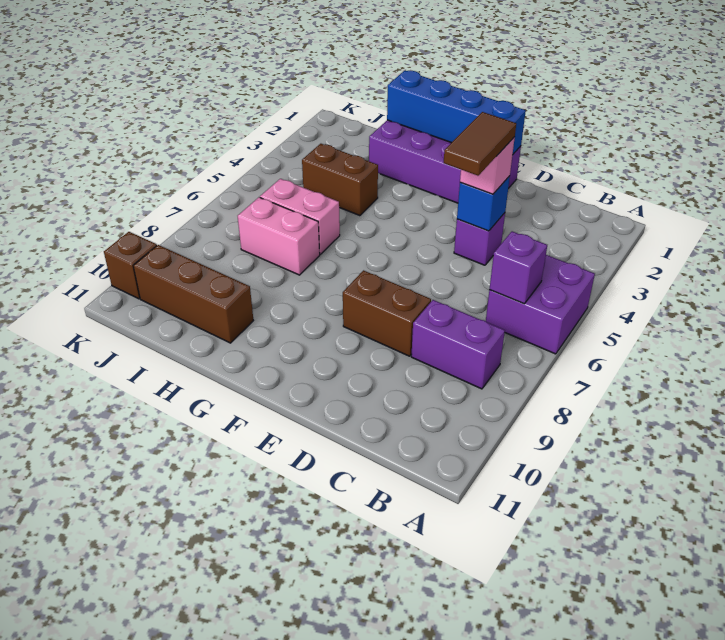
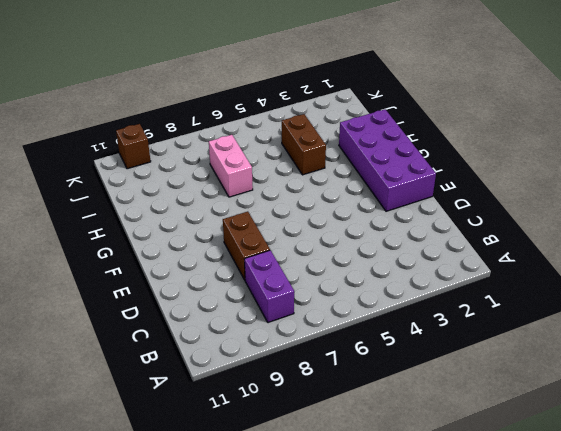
none -> purple brick A5:B6 level 1
none -> purple brick D4 level 1
none -> pink brick H6:I6 level 1

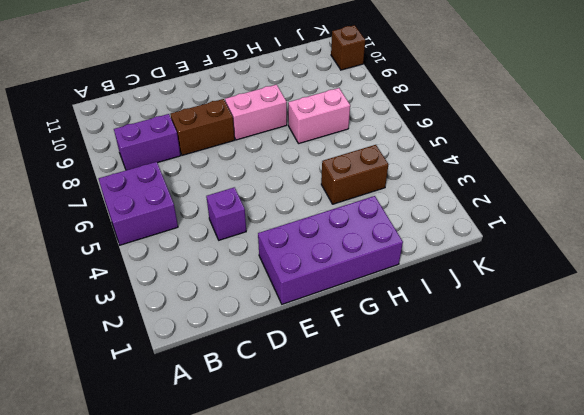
pink brick F8:G8 level 1 -> pink brick H6:I6 level 1
none -> brown brick H10:J10 level 1
none -> purple brick B6 level 2
none -> blue brick D4 level 2

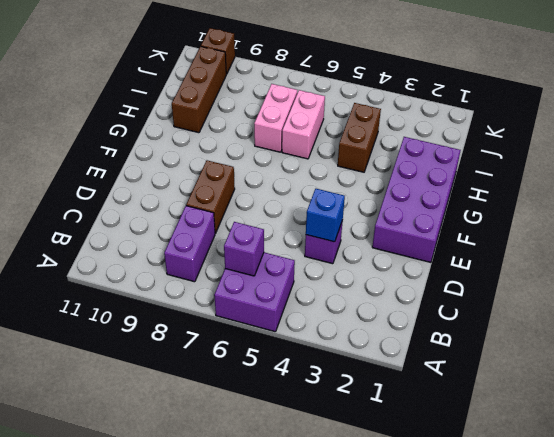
none -> blue brick E1:H1 level 2
none -> pink brick D4 level 3
none -> brown tile D4:D5 level 4

